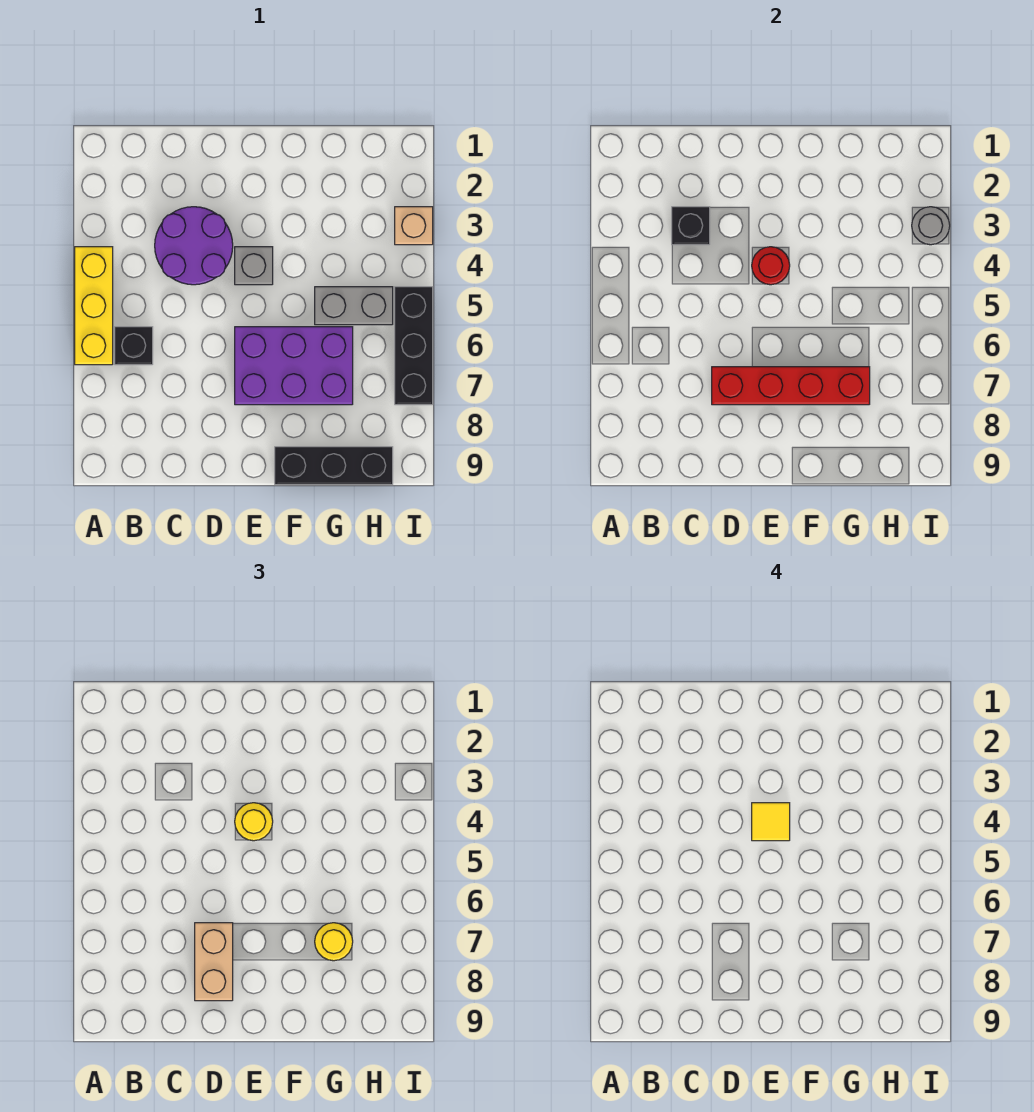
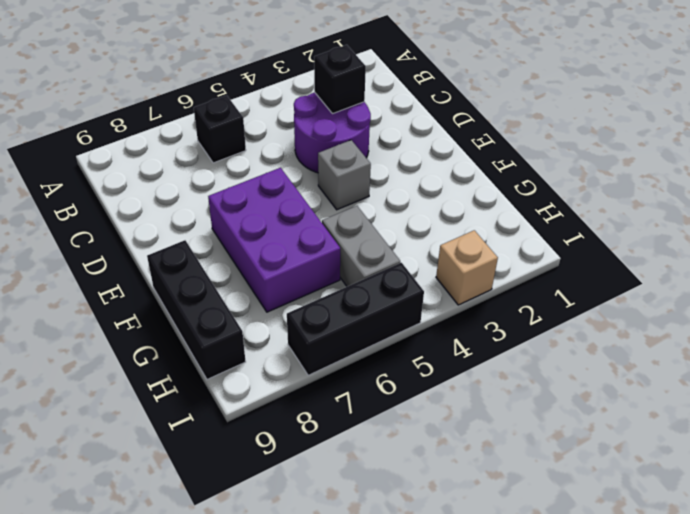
none -> yellow brick A4:A6 level 1
none -> red brick D7:G7 level 2
none -> red round brick E4 level 2

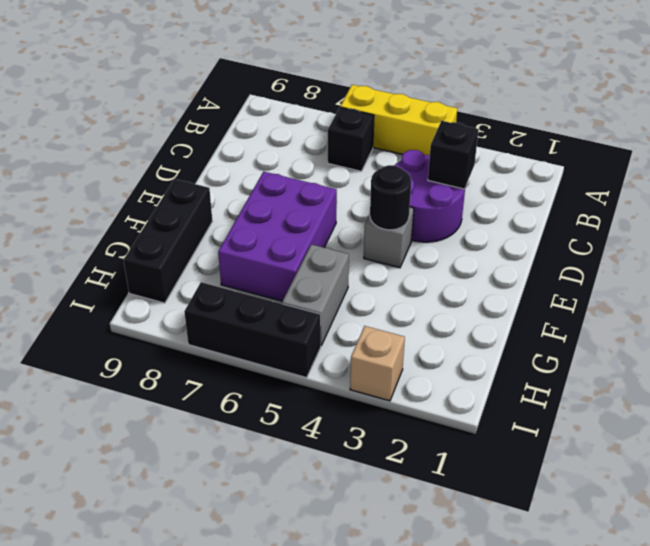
black round brick E4 level 2 -> red round brick E4 level 2
none -> red brick D7:G7 level 2
none -> grey round brick I3 level 2
none -> tan brick D7:D8 level 3

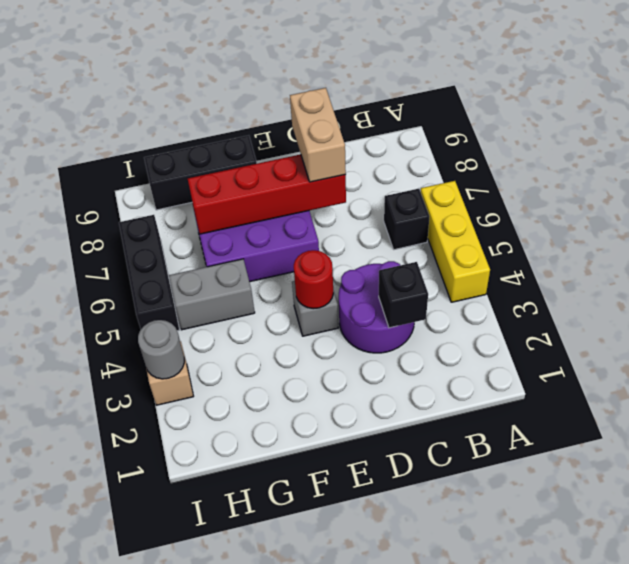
none -> yellow round brick E4 level 3
none -> yellow round brick G7 level 3
none -> yellow tile E4 level 4

